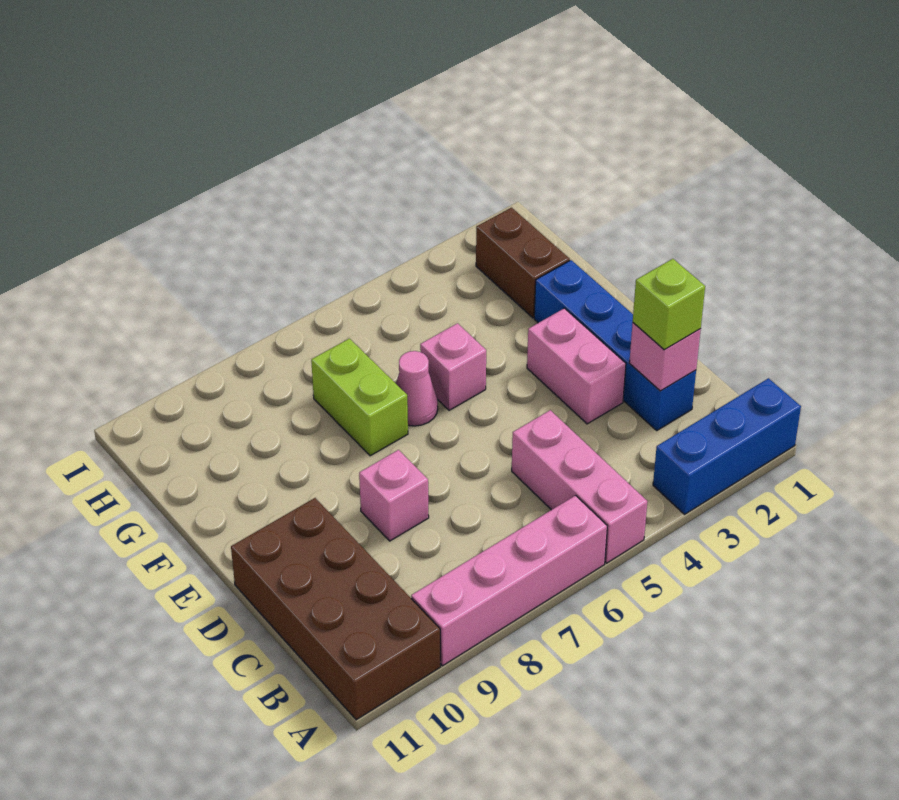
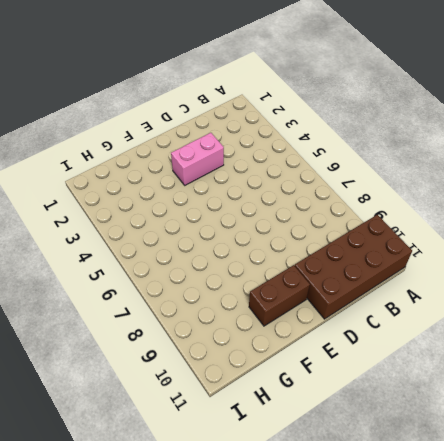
brown brick E10:F10 level 1 -> brown brick G2:H2 level 1
none -> blue brick A1:A3 level 1
none -> pink brick A5:C5 level 1
none -> pink brick A6:A9 level 1

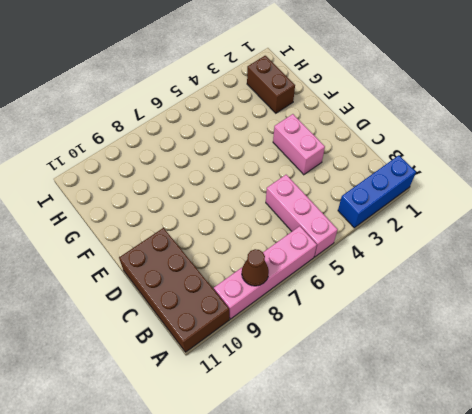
brown cone A8 level 2 -> none
none -> blue brick C2:F2 level 1
none -> pink brick D8 level 1
none -> pink brick F5 level 1

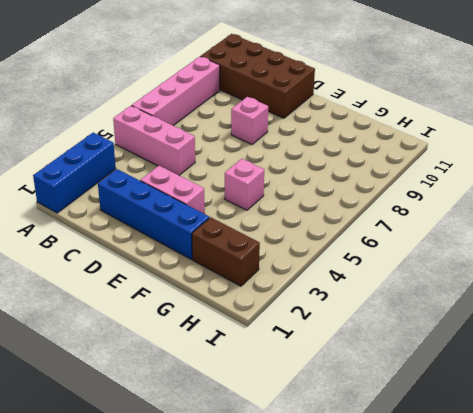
none -> pink cone F6 level 1
none -> lime brick F7:G7 level 1
none -> pink brick C2 level 2

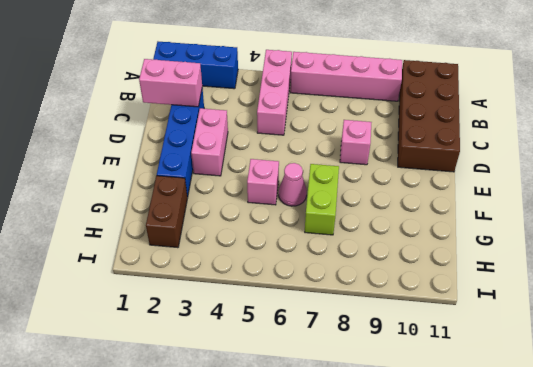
pink brick C1:C2 level 2 -> pink brick C2 level 2
none -> lime brick C2 level 3

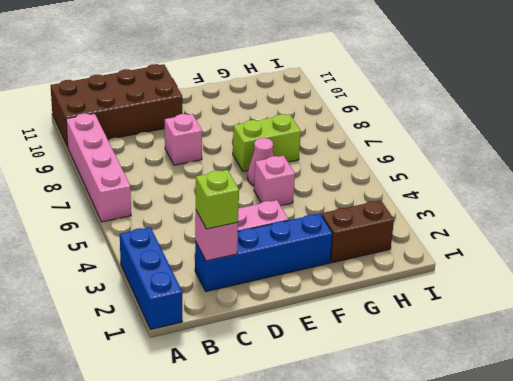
none -> pink brick A5:C5 level 1

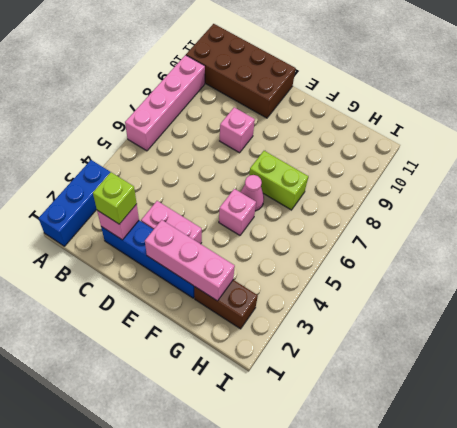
pink brick E2:G2 level 2 -> pink brick A5:C5 level 1

